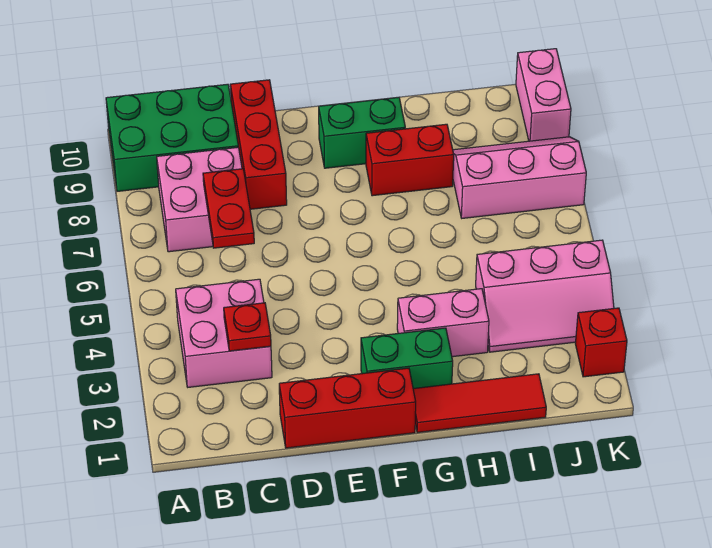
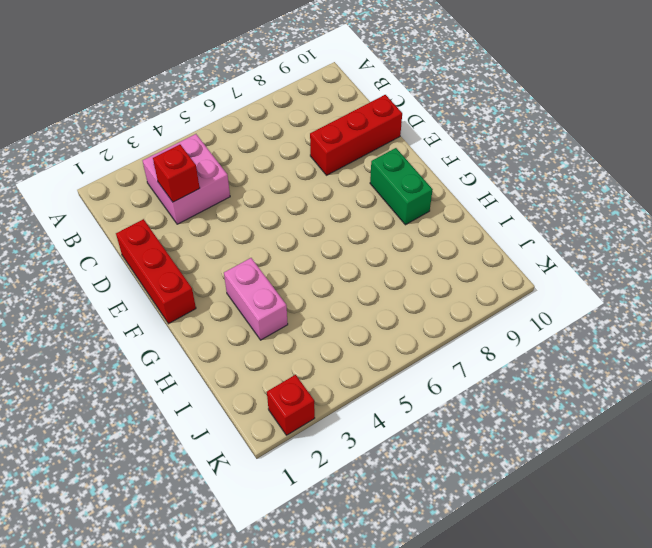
red brick C3 level 2 -> red plate C3 level 2
none -> green brick A9:C10 level 1
none -> pink brick B7:C8 level 1
none -> green brick F2:G2 level 1

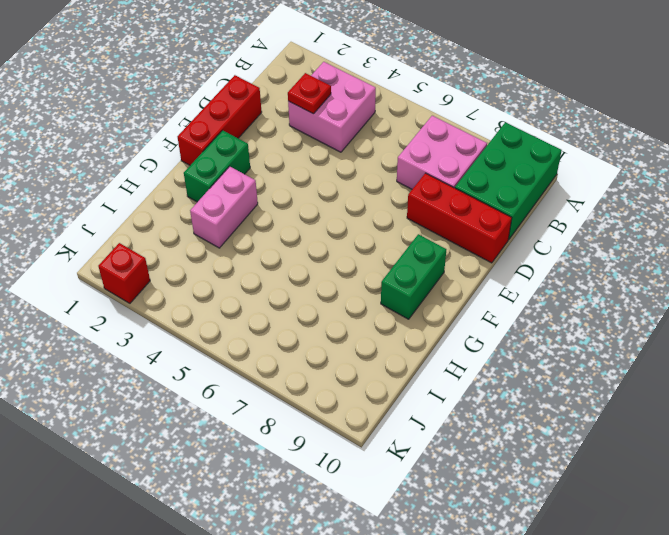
none -> red tile G1:I1 level 1
none -> red brick G8:H8 level 1
none -> pink slope I3:K4 level 1 top 4

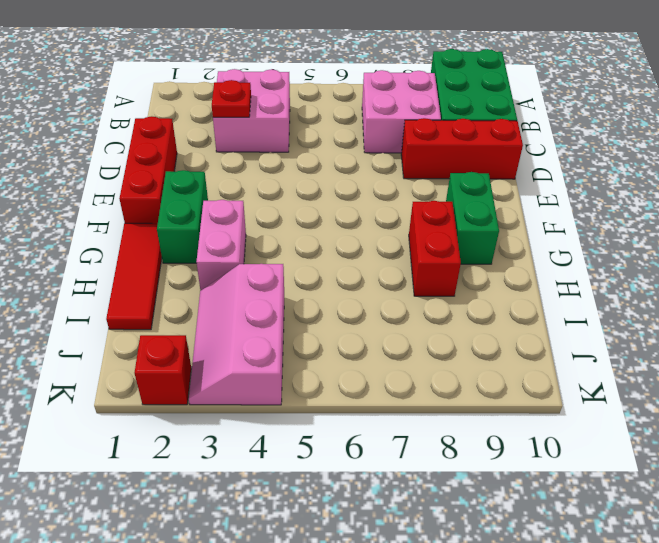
none -> pink slope I7:K8 level 1 top 7
none -> pink brick K9:K10 level 1
none -> red plate C6:C7 level 2

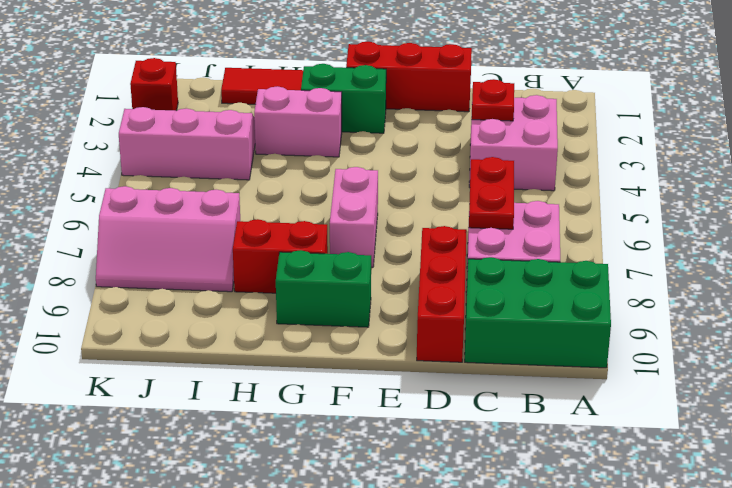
pink brick F6:F7 level 1 -> pink brick K9:K10 level 1

